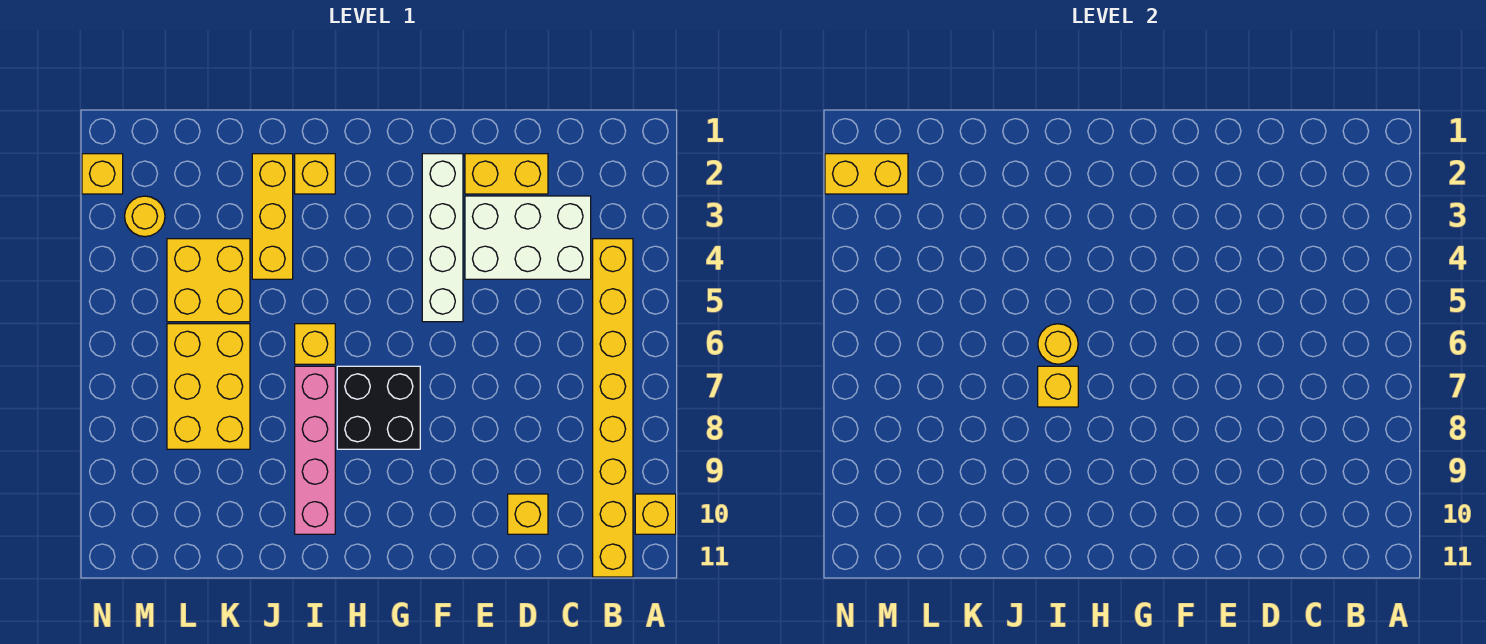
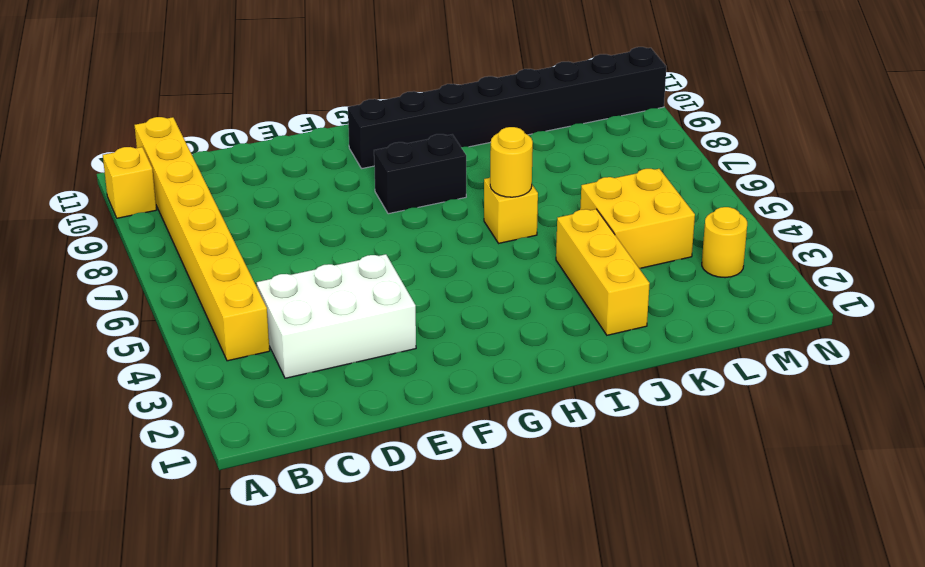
black brick G8:H8 level 1 -> black brick G7:H8 level 1
black brick G10:N10 level 1 -> pink brick I7:I10 level 1
none -> yellow brick D2:E2 level 1
none -> yellow brick D10 level 1
none -> white brick F2:F5 level 1

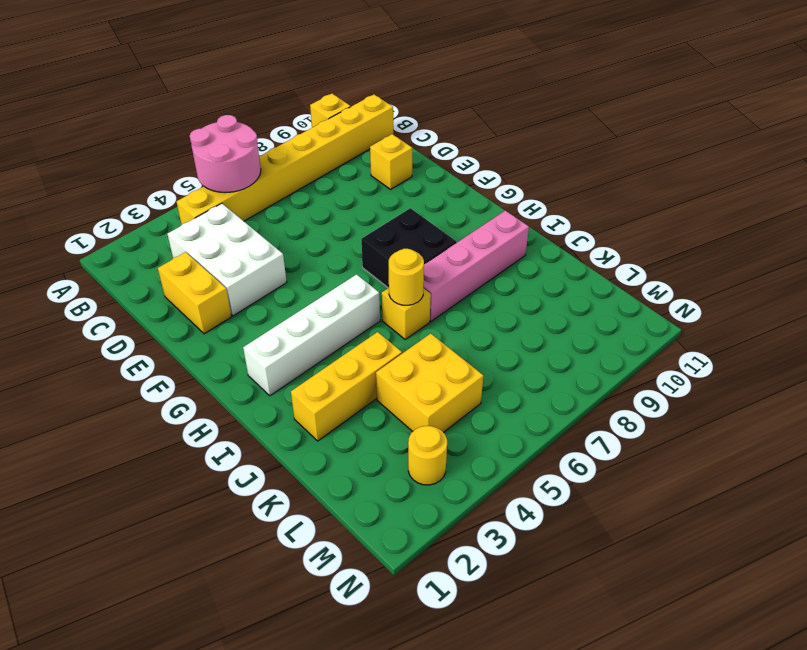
pink round brick A5:B6 level 2 -> none
white brick H2:H5 level 1 -> white brick F2:F5 level 1
none -> yellow brick I2 level 1
none -> yellow brick K6:L8 level 1
none -> yellow brick N2 level 1

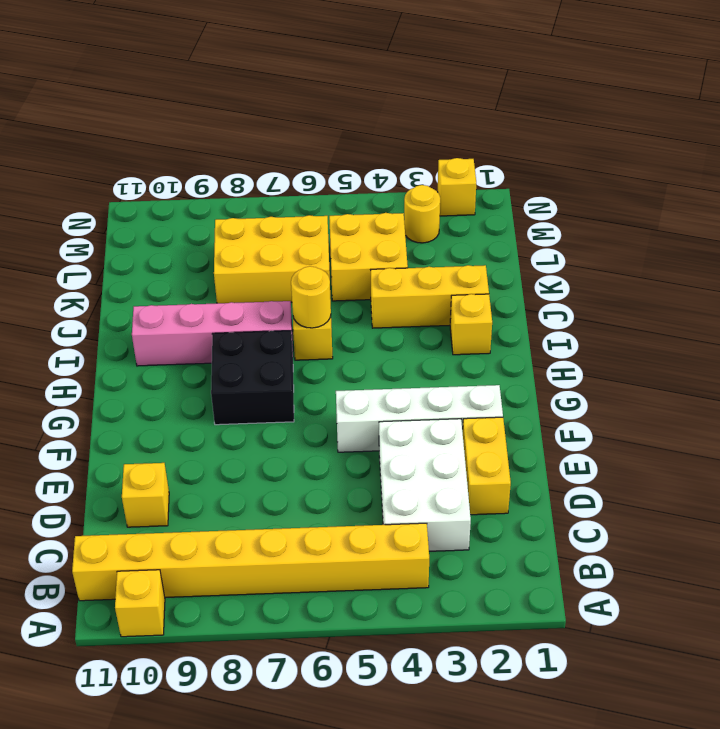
none -> yellow brick I7 level 2
none -> yellow brick M2:N2 level 2

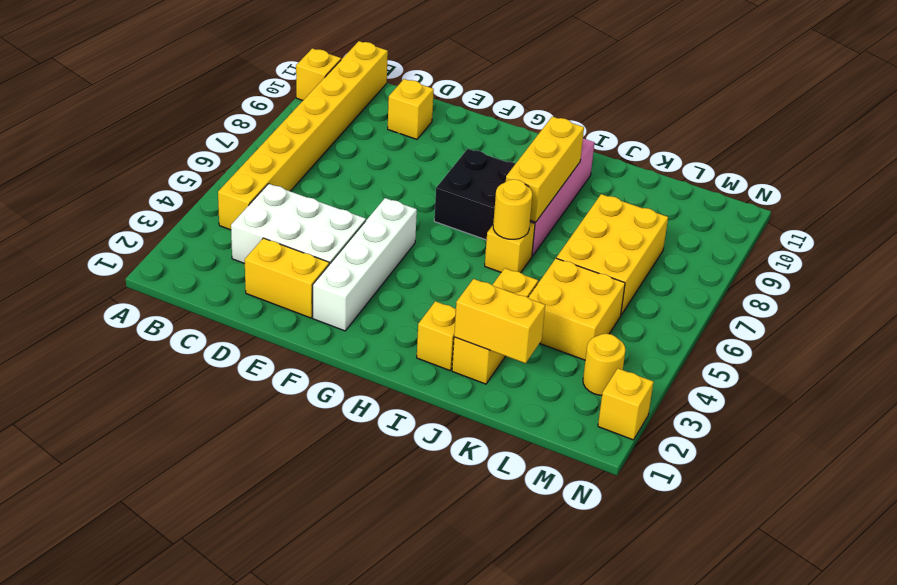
yellow brick I7:I9 level 2 -> yellow brick I7 level 2
yellow brick J2:K2 level 2 -> yellow brick M2:N2 level 2

